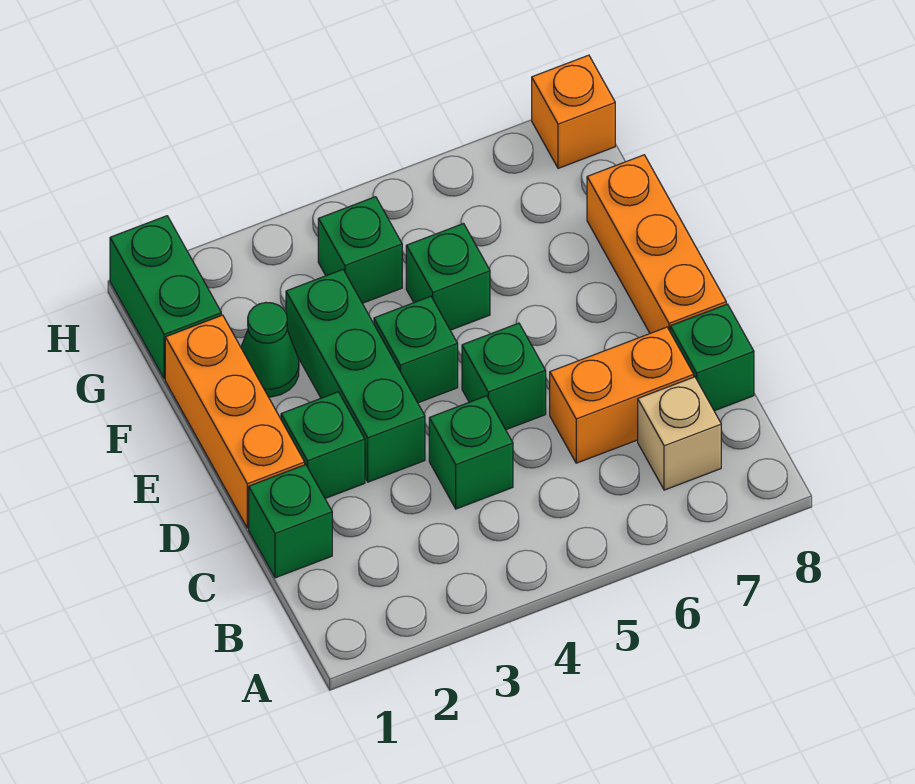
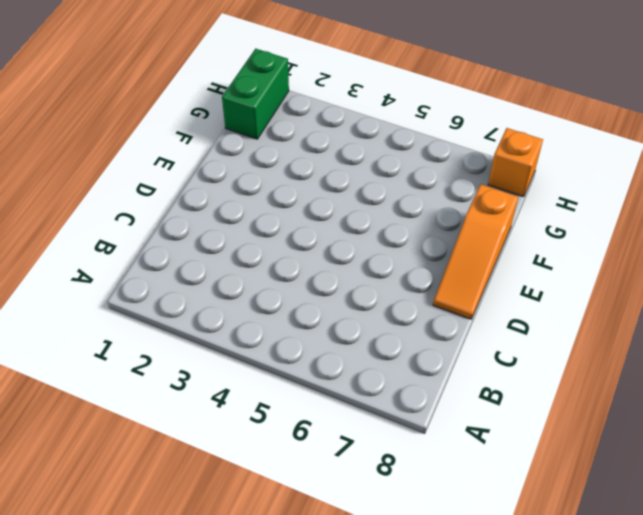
orange slope D8:F8 level 1 top F -> orange brick D8:F8 level 1
none -> tan brick B7 level 1
none -> green brick C1 level 1
none -> green brick C4 level 1

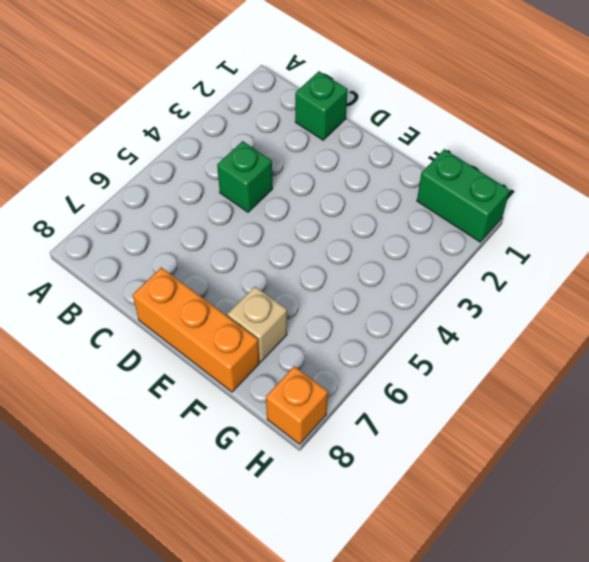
tan brick F7 level 1 -> tan brick B7 level 1
none -> orange brick C6:C7 level 1
none -> green brick C8 level 1
none -> orange brick D1:F1 level 1

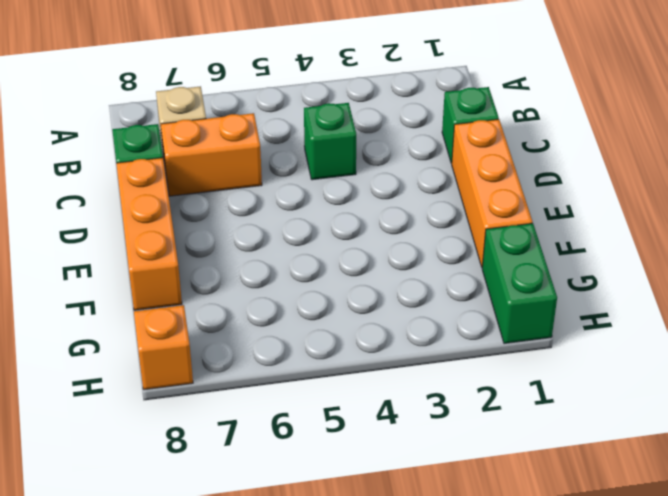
none -> green brick D2 level 1
none -> green brick D3:F3 level 1
none -> green brick D5 level 1

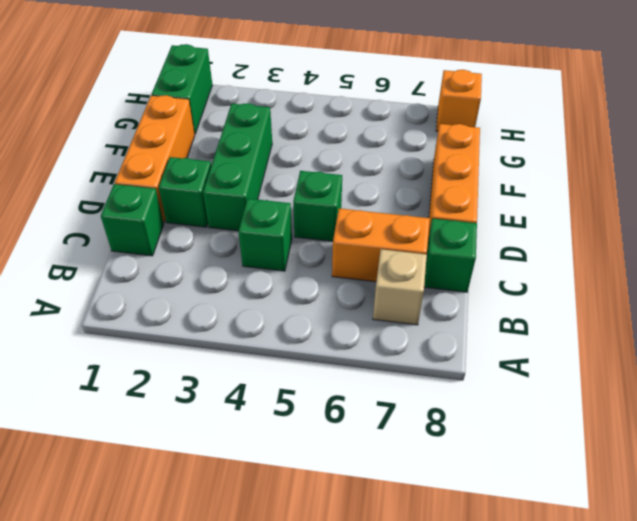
none -> green brick E4 level 1
none -> green cone F2 level 1
none -> green brick F5 level 1

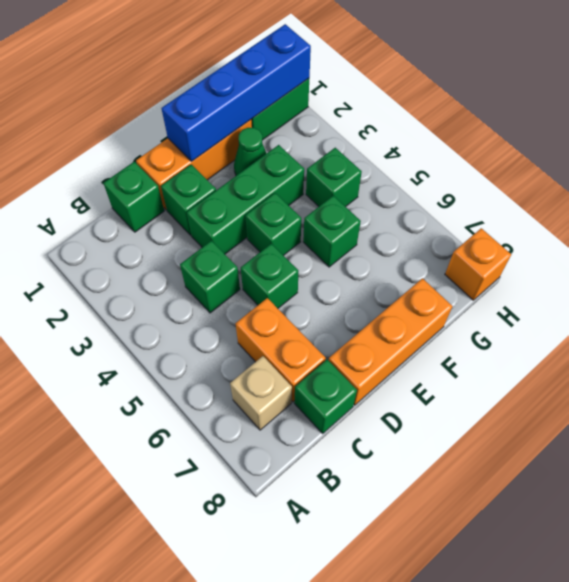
blue brick E1:H1 level 2 -> none

